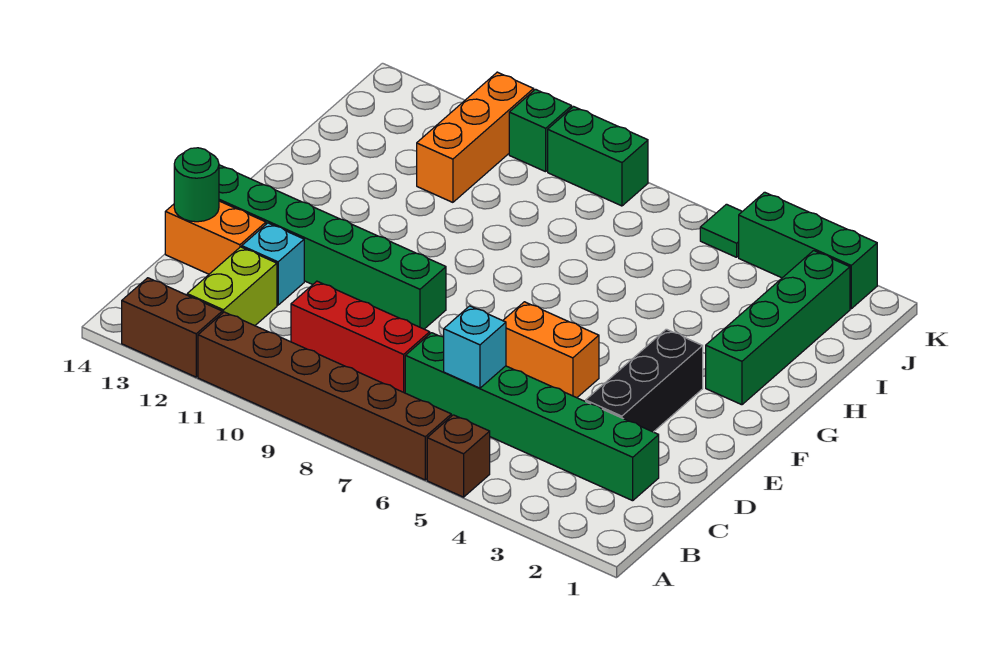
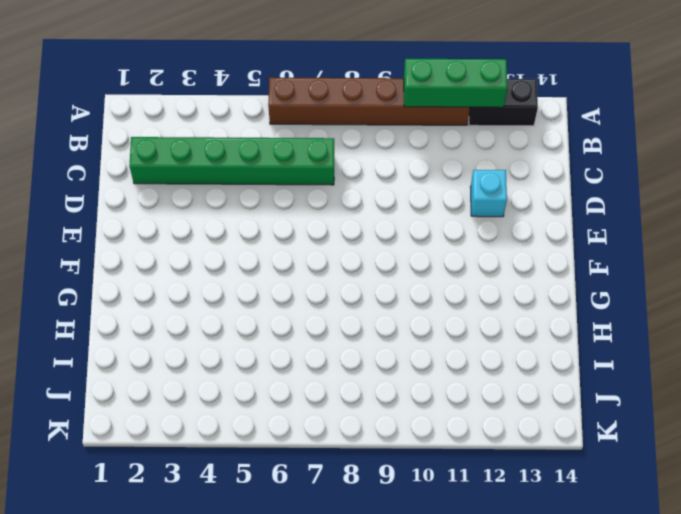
green brick A10:A12 level 2 -> green brick K2:K4 level 1
black brick A12:A13 level 1 -> brown brick A12:A13 level 1
none -> brown brick A5 level 1
none -> lime brick B12:C12 level 1
none -> red brick C8:C10 level 1

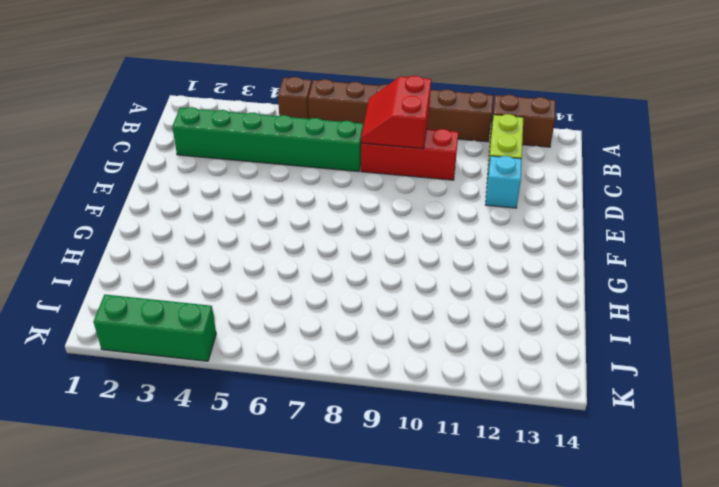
red slope B8:C9 level 2 top 9 -> none
none -> black brick D3:F3 level 1
none -> orange brick D13:D14 level 1
none -> orange brick E5:E6 level 1

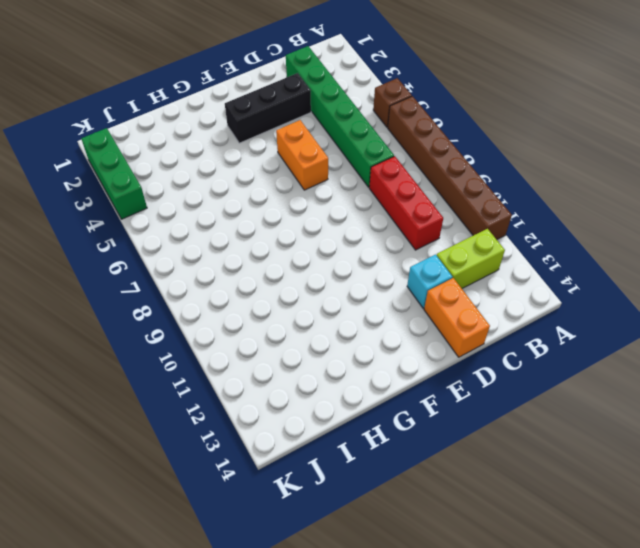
none -> brown brick A12:A13 level 1
none -> green brick E9:E14 level 1
none -> green brick G2:J2 level 1

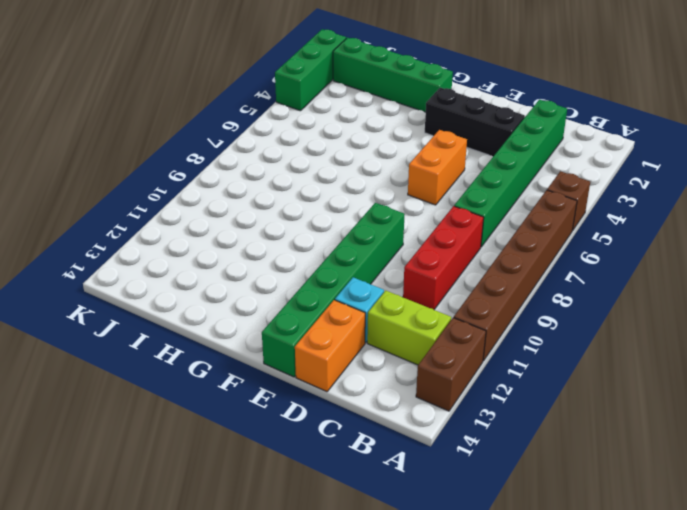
none -> orange brick I11:K11 level 1
none -> green tile K5 level 1
none -> green brick K8:K9 level 1

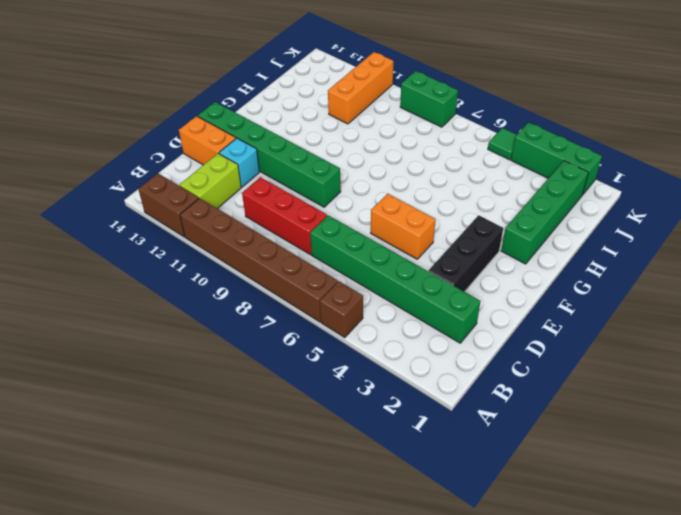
none -> green brick K10 level 1
none -> cyan brick C6 level 2
none -> green round brick D14 level 2

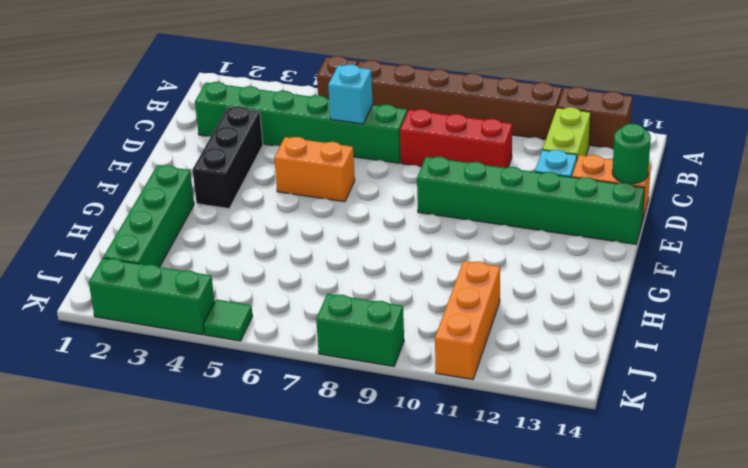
none -> green brick K10 level 1

